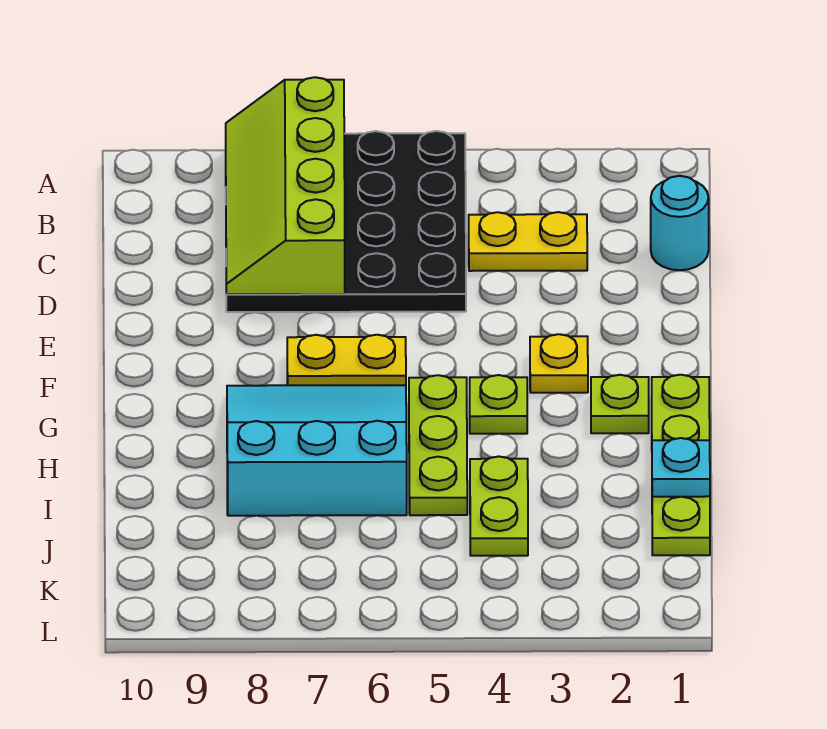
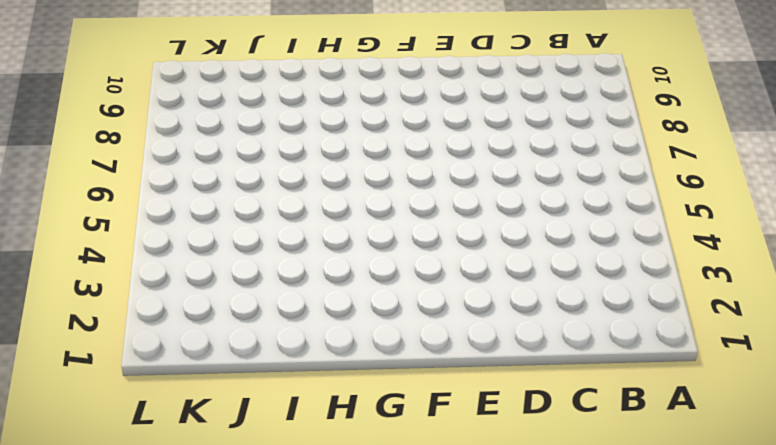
none -> black plate A5:D8 level 1
none -> cyan round brick C1 level 1
none -> yellow plate C3:C4 level 1

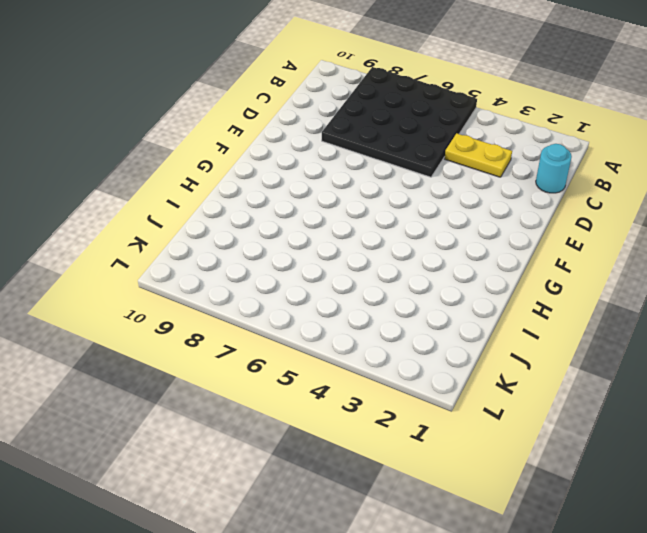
none -> yellow plate F3 level 1
none -> yellow plate F6:F7 level 1
none -> lime plate G1:J1 level 1

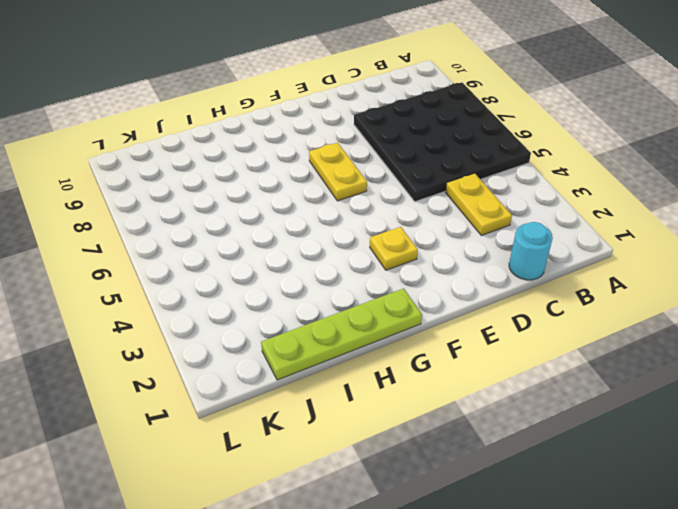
none -> lime plate G2 level 1
none -> lime plate G4 level 1
none -> lime plate G5:I5 level 1

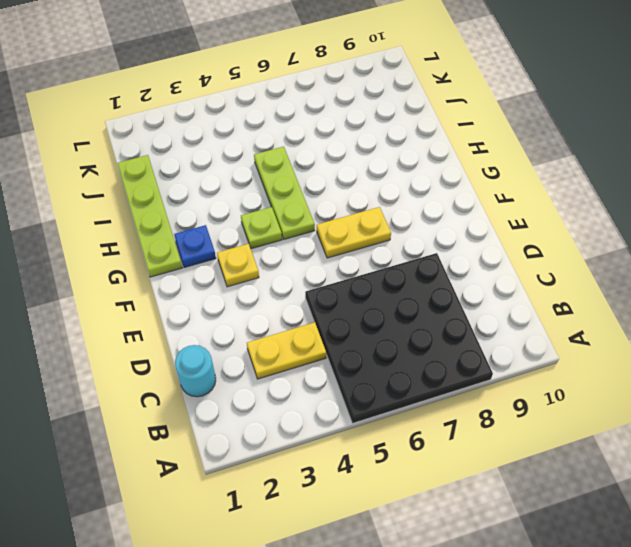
blue plate G2 level 1 -> lime plate G2 level 1
none -> cyan slope G6:I8 level 1 top I
none -> lime plate I4:J4 level 1
none -> lime slope A7:D8 level 2 top 7

